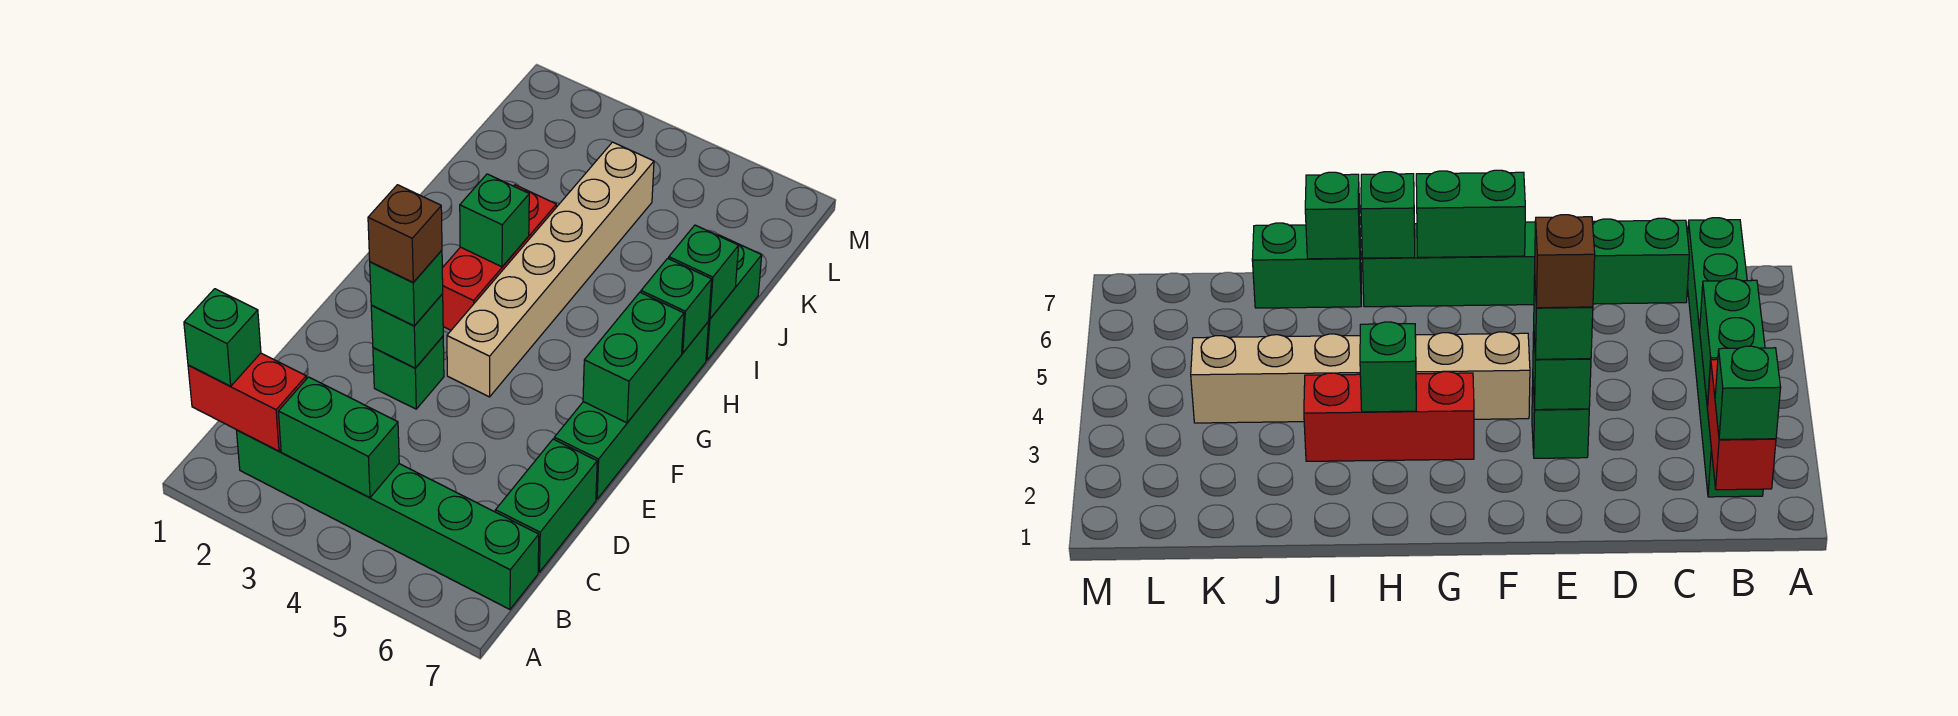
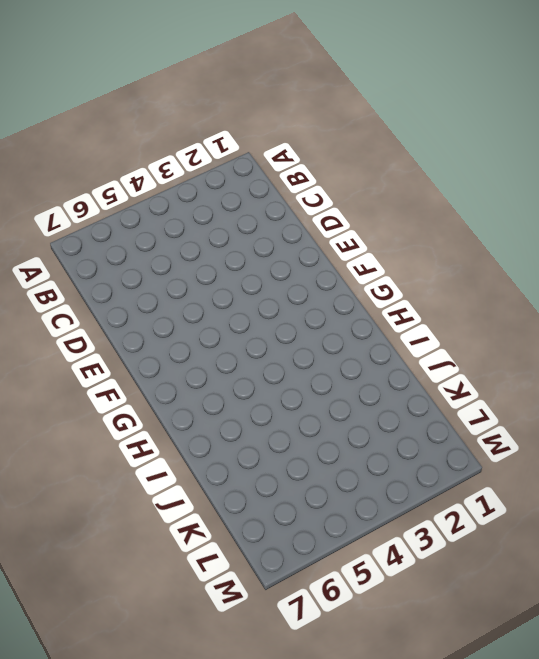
none -> green brick B2:B7 level 1
none -> green brick C7:D7 level 1
none -> green brick E3 level 1

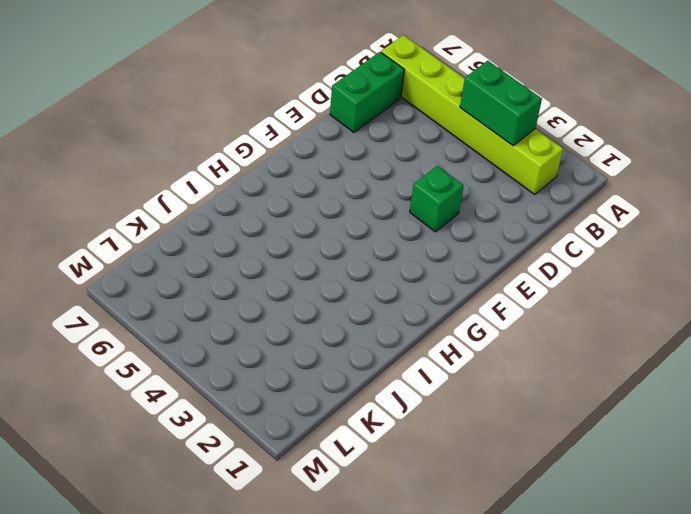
lime brick B2:B7 level 1 -> green brick B2:B7 level 1
none -> green brick E7:H7 level 1
none -> tan brick F4:K4 level 1
none -> red brick G3:I3 level 1

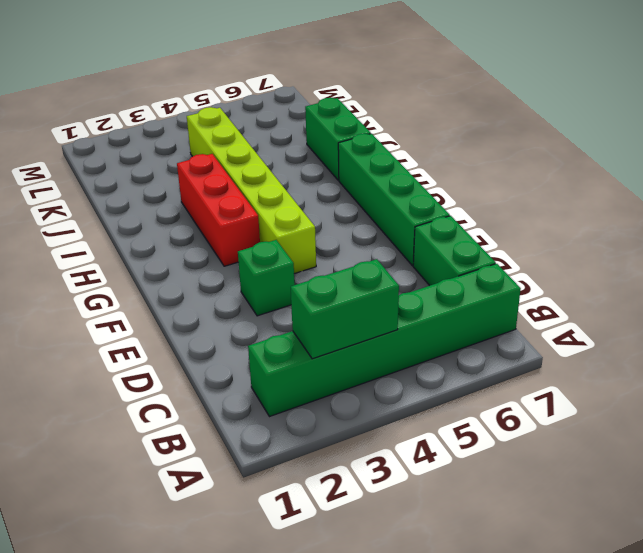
lime brick F4:K4 level 1 -> tan brick F4:K4 level 1
none -> red brick B1:B2 level 2
none -> green brick E3 level 2
none -> green brick F7:G7 level 2

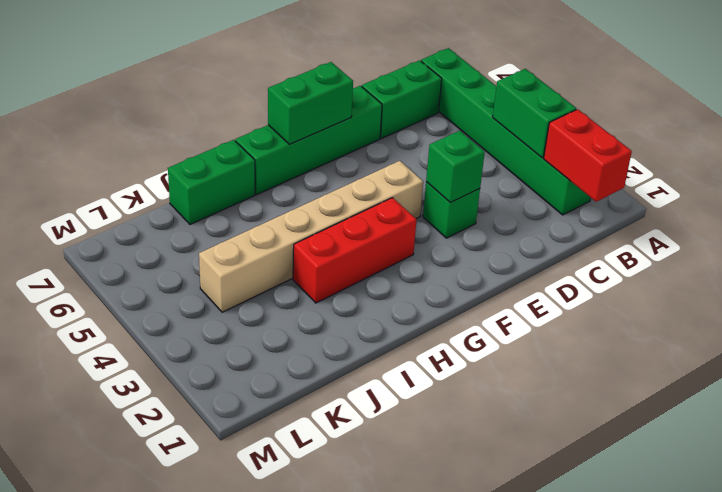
none -> green brick H3 level 2
none -> green brick H7 level 2
none -> green brick I7 level 2

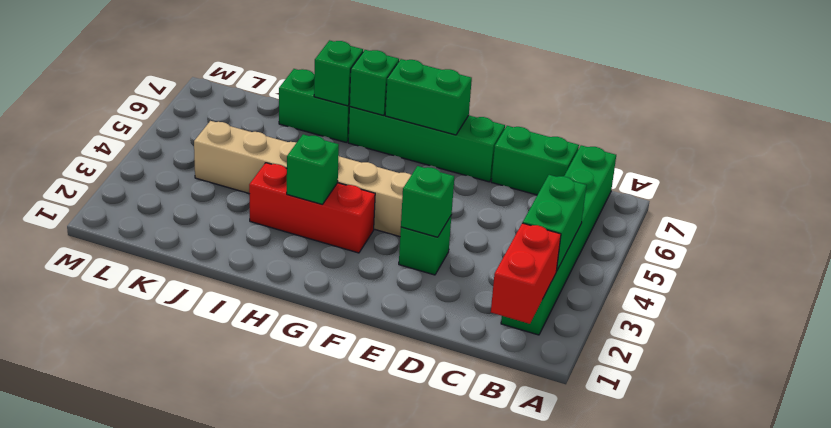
none -> green brick B1 level 3
none -> green brick E3 level 3
none -> brown brick E3 level 4

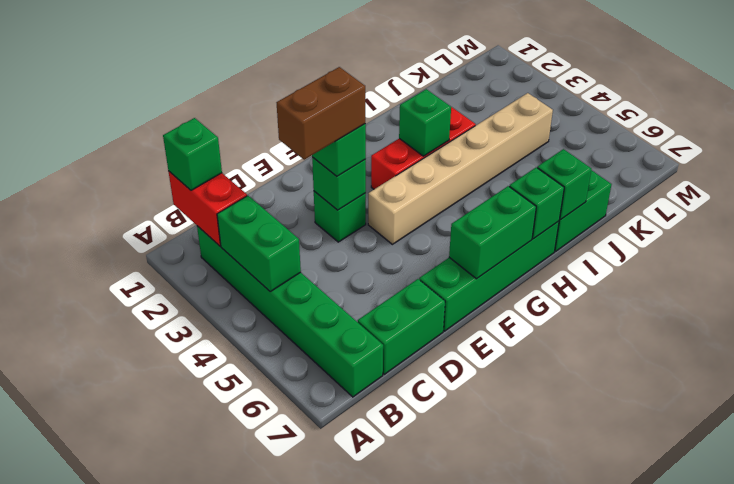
brown brick D3:E3 level 4 -> brown brick E3 level 4

